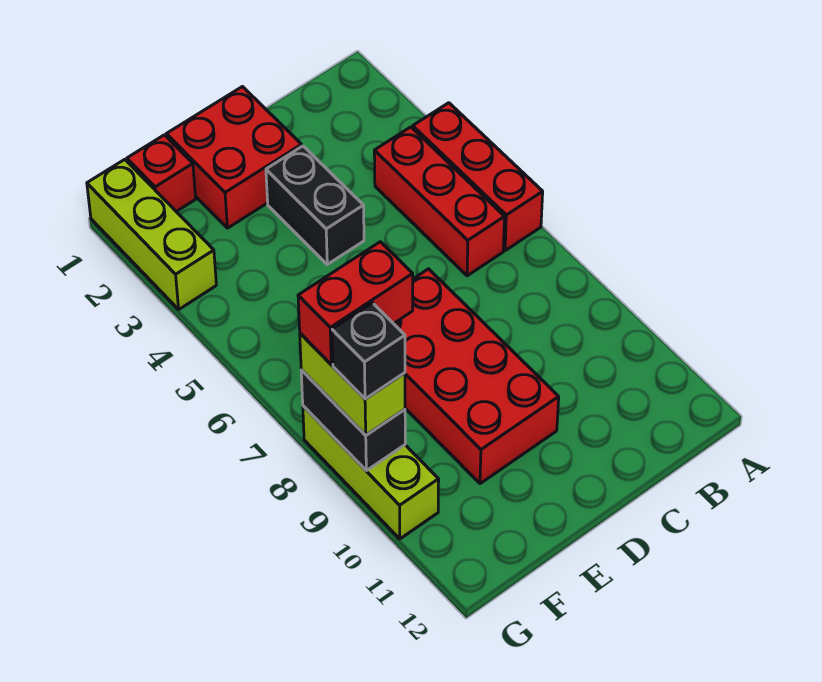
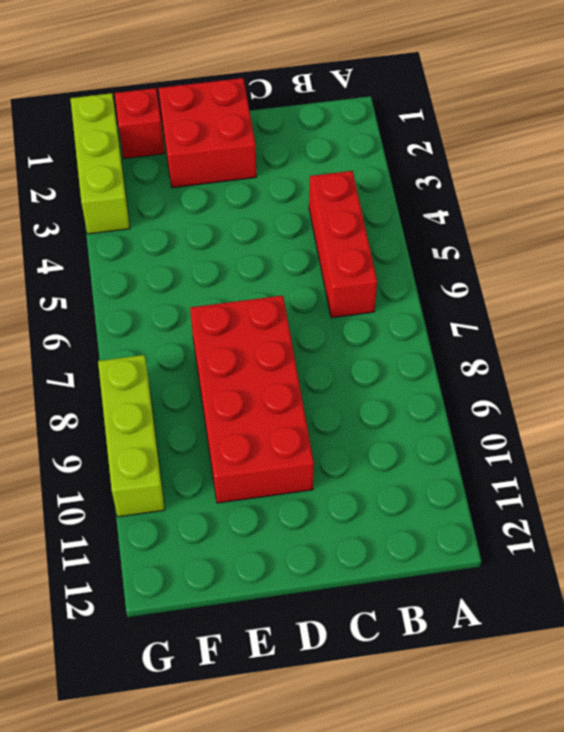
none -> red brick A4:A6 level 1
none -> black brick D3:D4 level 1
none -> black brick G8:G9 level 2

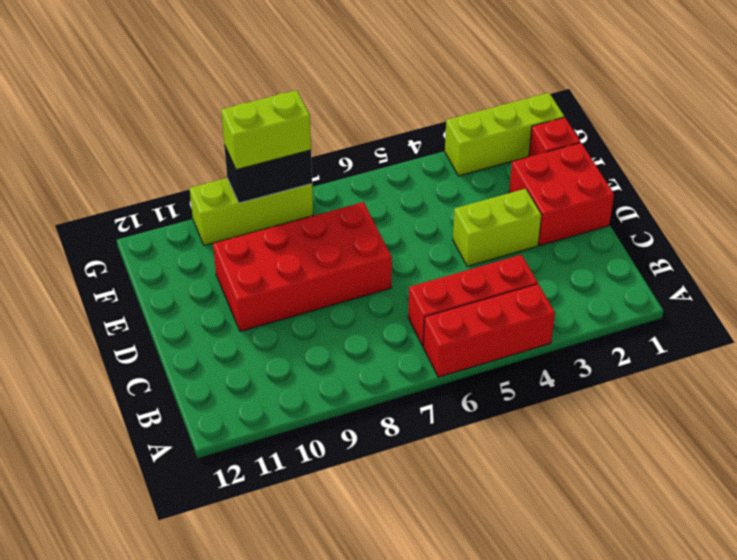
lime brick D3:D4 level 1 -> black brick D3:D4 level 1
none -> red brick F8:G8 level 4
none -> black brick G9 level 4

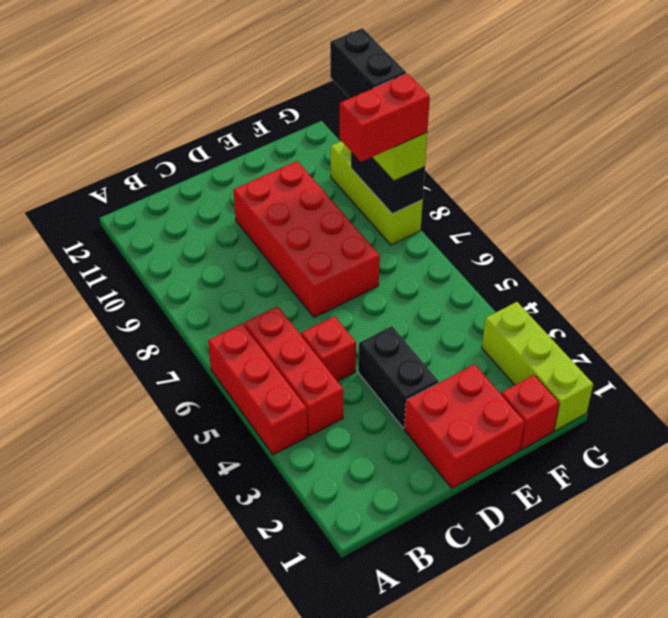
red brick C5 level 1 -> none
black brick G9:G10 level 4 -> black brick G9 level 4

